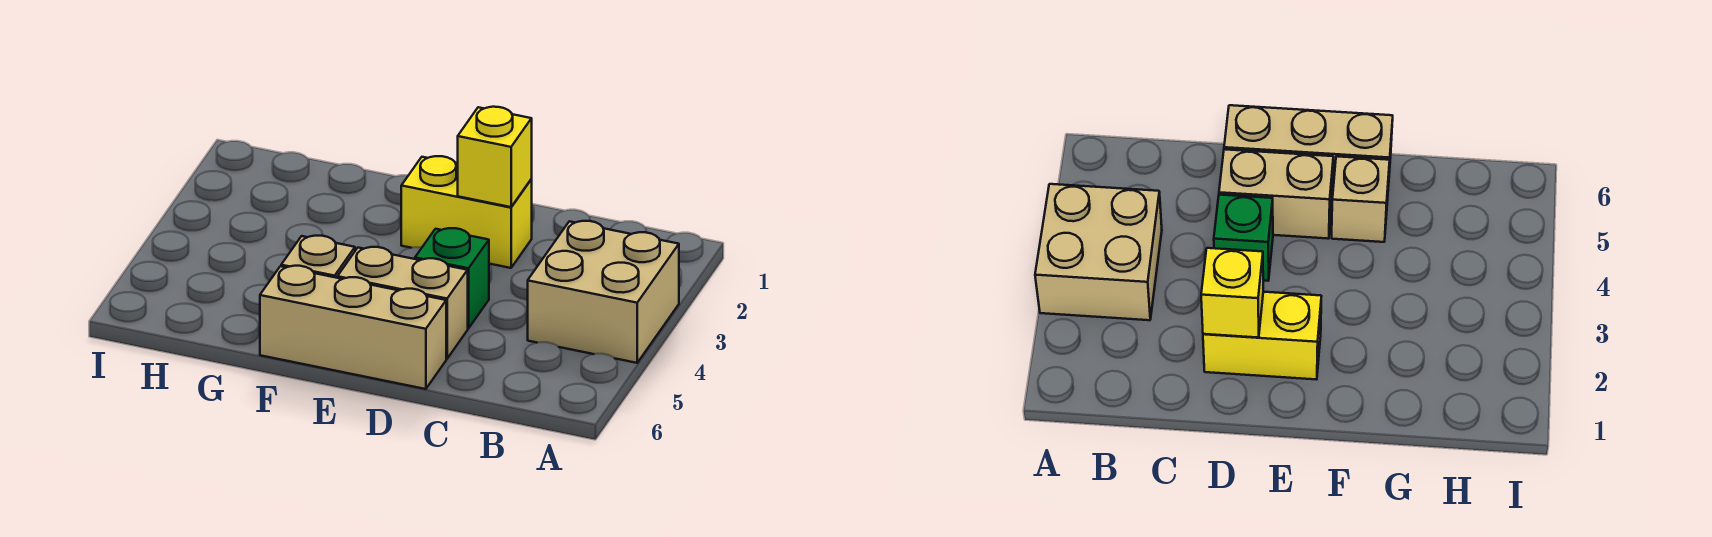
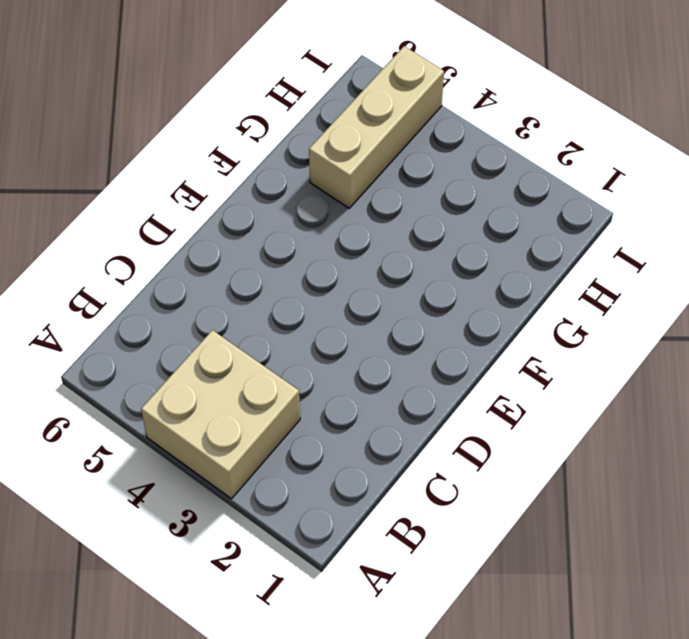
tan brick G5:I5 level 1 -> tan brick D6:F6 level 1
none -> yellow brick D2:E2 level 1
none -> green brick D4 level 1

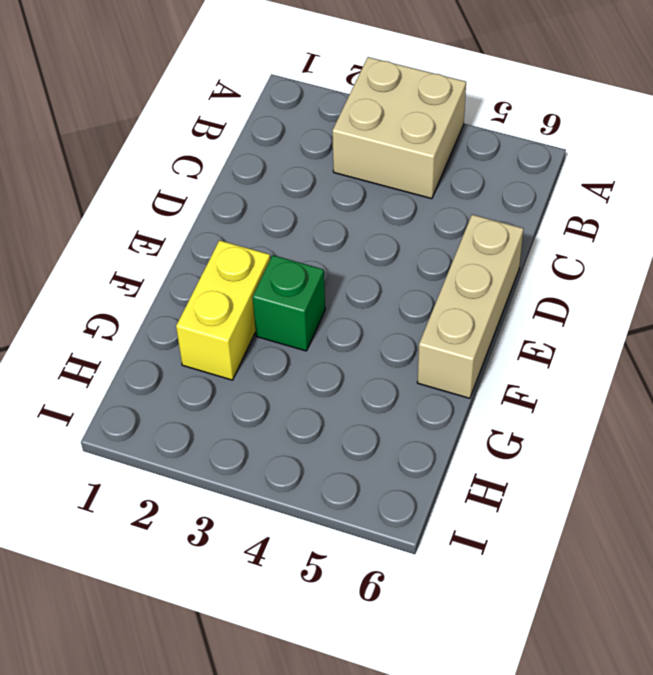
yellow brick F2:G2 level 1 -> yellow brick D2:E2 level 1
green brick F3 level 1 -> green brick D4 level 1
none -> tan brick D5:E5 level 1
none -> tan brick F5 level 1

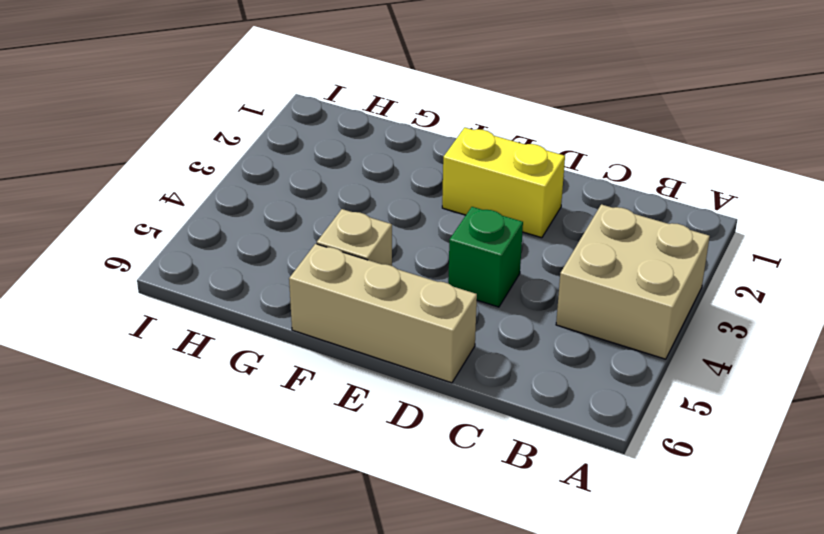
none -> tan brick D5:E5 level 1
none -> yellow brick D2 level 2

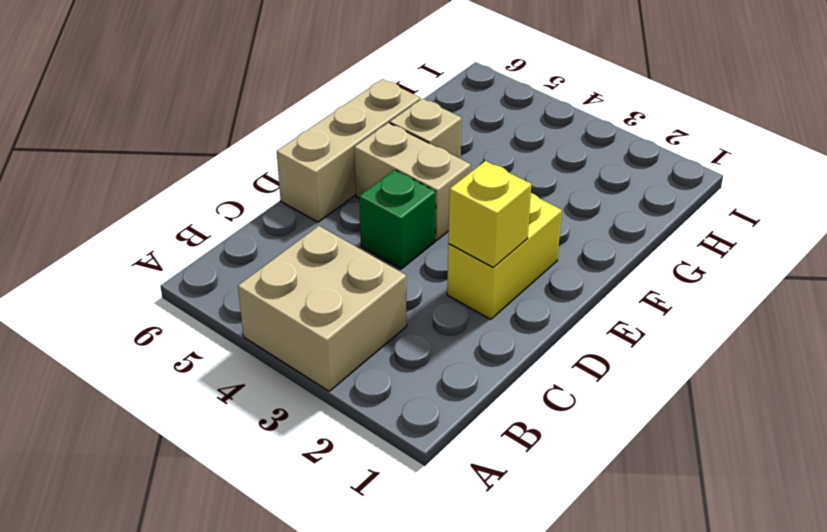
tan brick E4:E5 level 1 -> tan brick D5:E5 level 1

